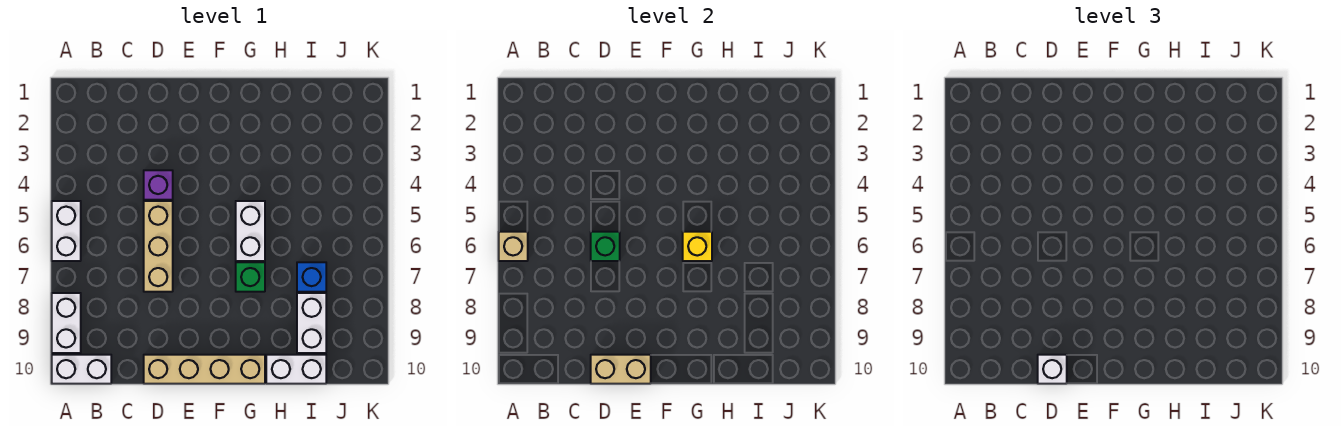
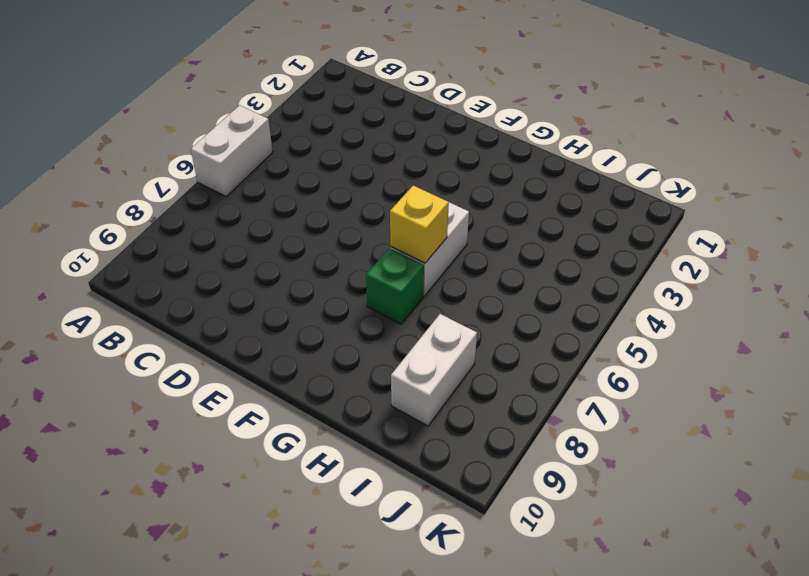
none -> white brick A8:A9 level 1
none -> white brick A10:B10 level 1
none -> purple brick D4 level 1

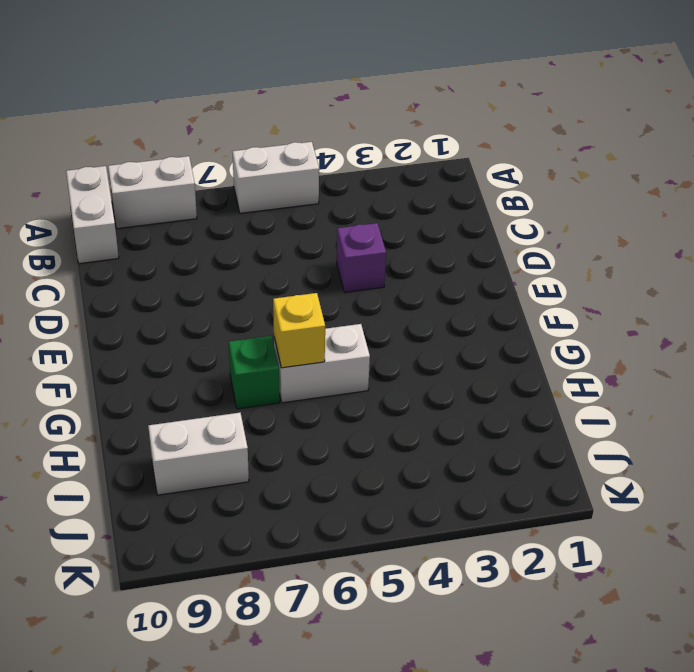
none -> tan brick D5:D7 level 1
none -> tan brick D10:G10 level 1
none -> white brick H10:I10 level 1

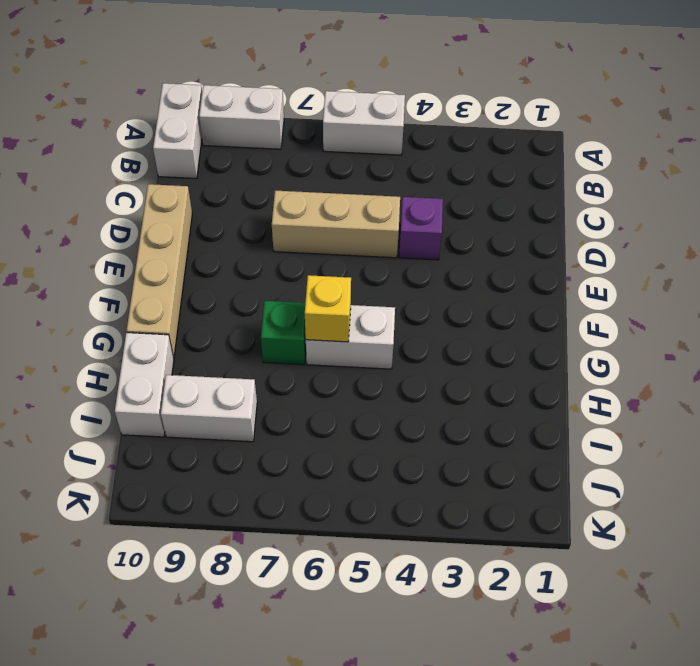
none -> blue brick I7 level 1
none -> tan brick A6 level 2
none -> green brick D6 level 2

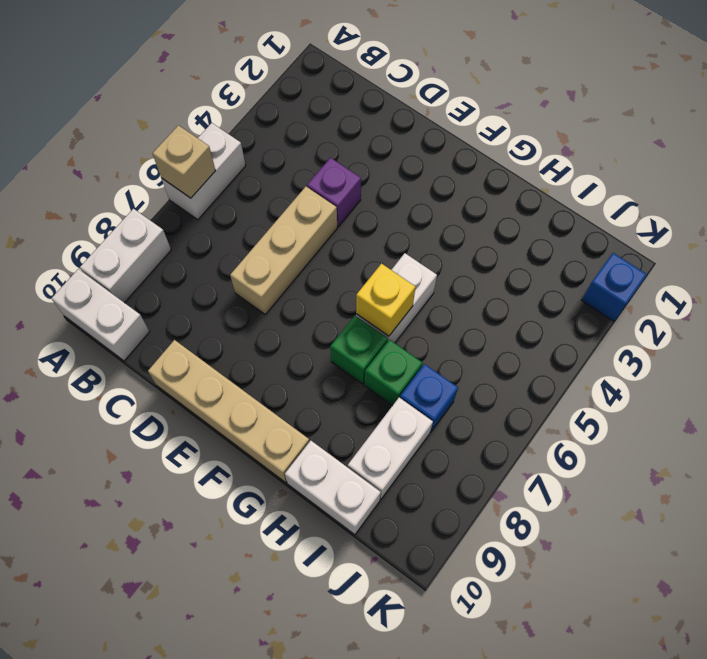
green brick H7 level 1 -> green brick D6 level 2
blue brick K2 level 1 -> none
none -> tan brick D10:E10 level 2
none -> white brick D10 level 3

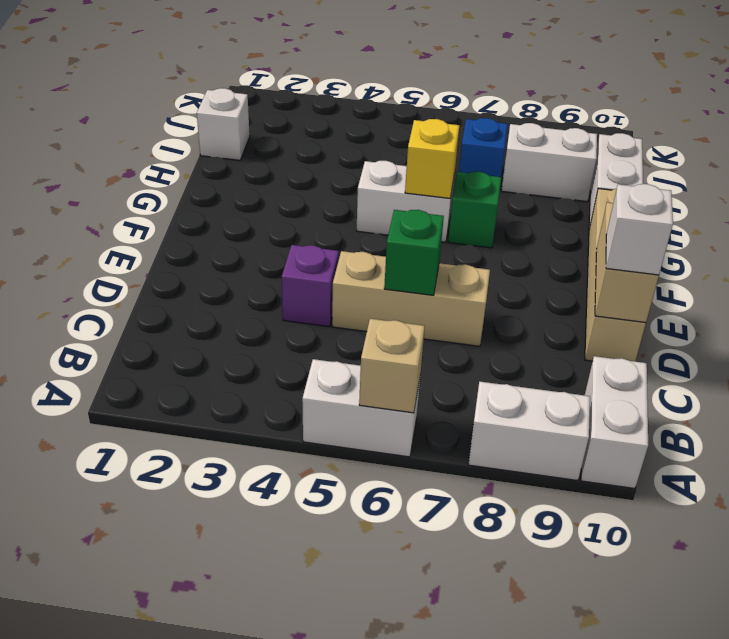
white brick I1 level 1 -> none

